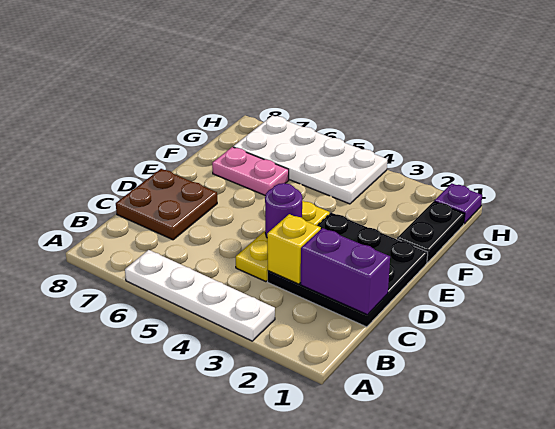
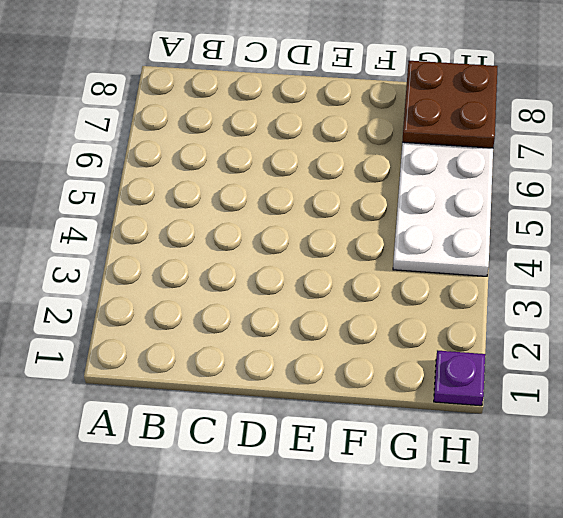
brown plate G7:H8 level 2 -> brown plate C7:D8 level 1
none -> white plate A3:A6 level 1
none -> black plate C1:E3 level 1

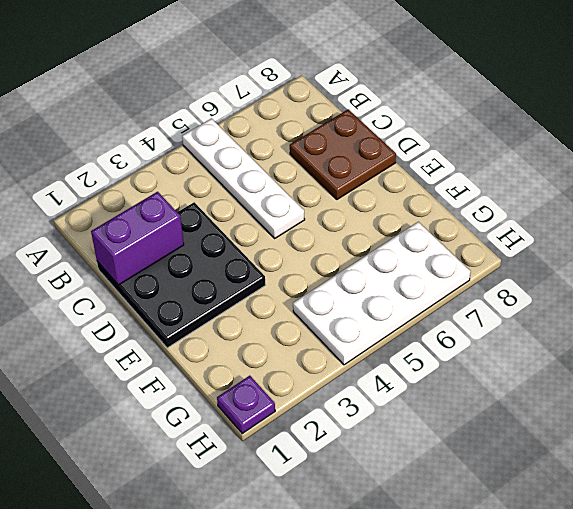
white plate A5:D5 level 1 -> white plate A3:A6 level 1
none -> yellow plate C4:E4 level 1
none -> black plate F1:G1 level 1

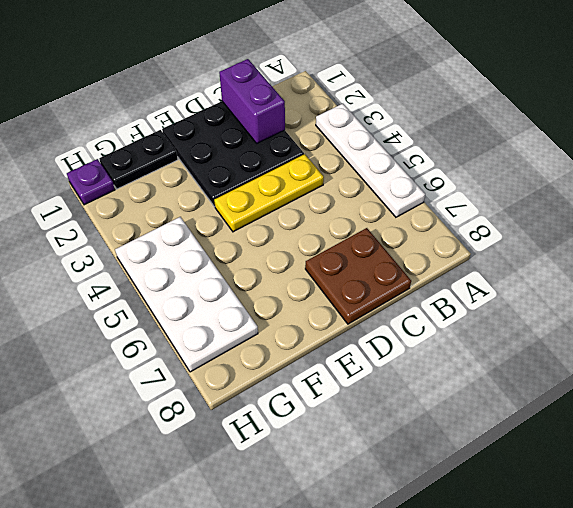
none -> pink plate F6:F7 level 1
none -> yellow brick C3 level 2

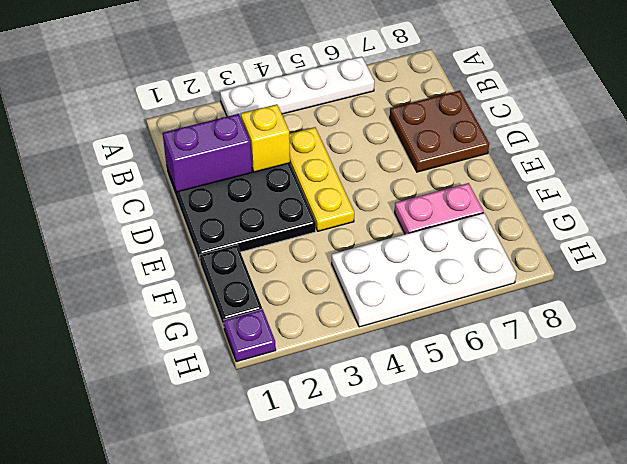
none -> purple round brick D4 level 2

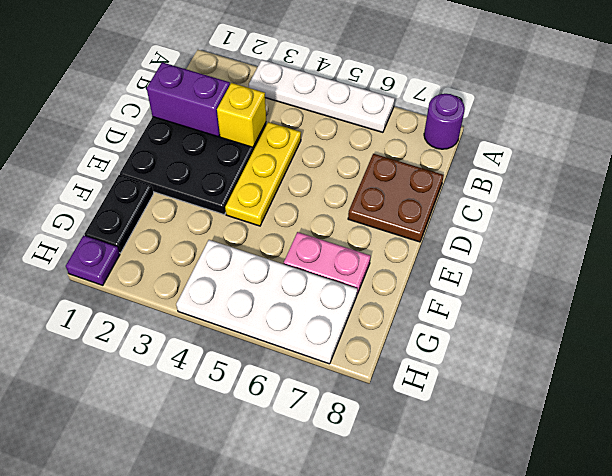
purple round brick A8 level 1 -> purple round brick D4 level 2

